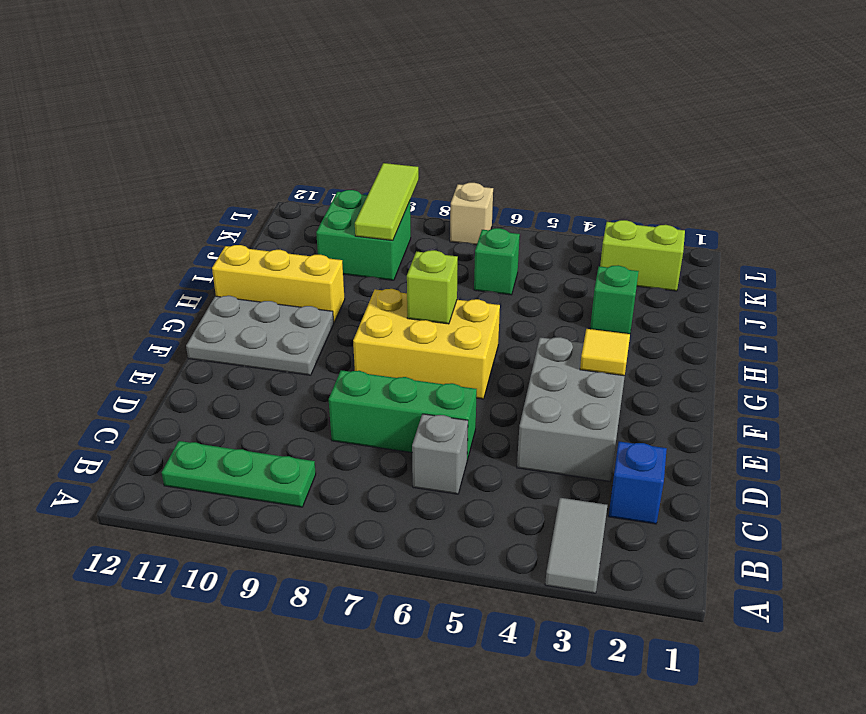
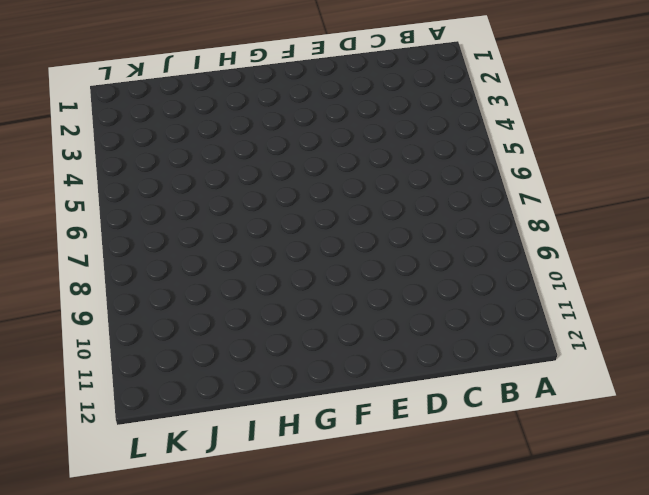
none -> grey tile A3:B3 level 1
none -> green plate B9:B11 level 1
none -> blue brick C2 level 1

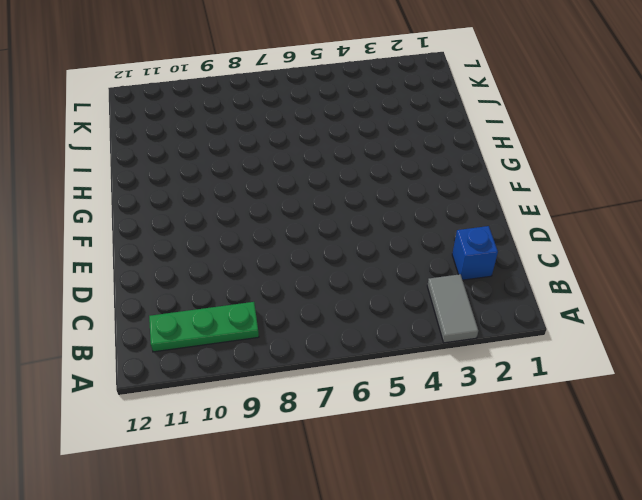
none -> grey brick C6 level 1
none -> grey brick D3:F4 level 1
none -> green brick D6:D8 level 1

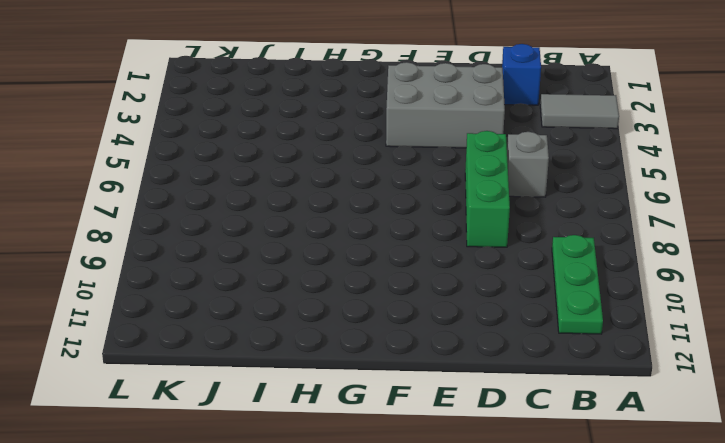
none -> yellow brick F6:G8 level 1
none -> grey plate F10:G12 level 1
none -> yellow brick H10:H12 level 1

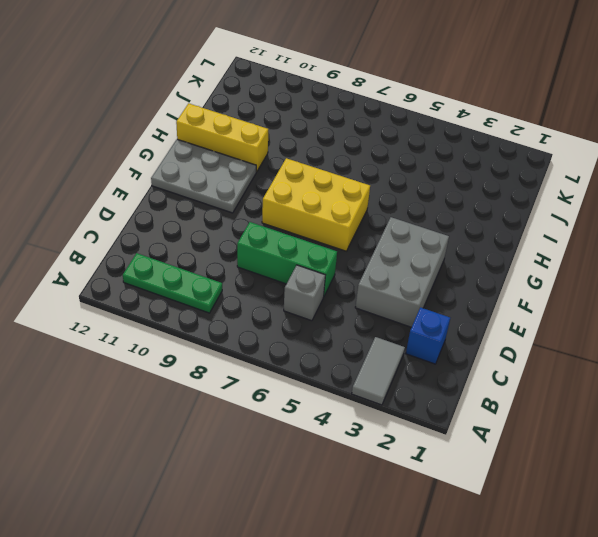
none -> green brick I3 level 1
none -> green brick J6 level 1
none -> green brick J9:K10 level 1

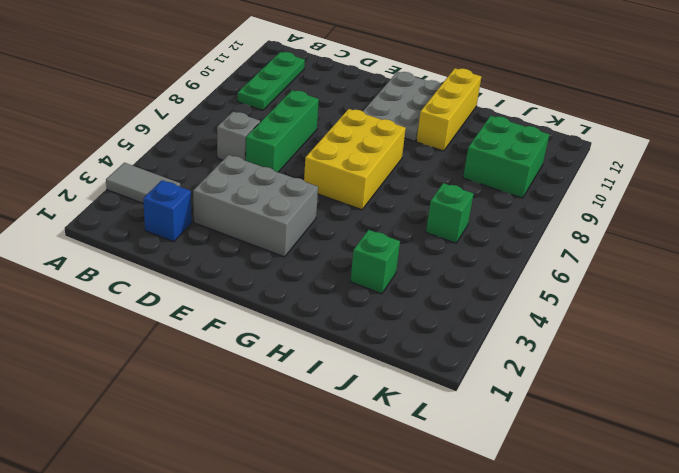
none -> lime brick K2:K3 level 1
none -> tan brick L7 level 1
none -> yellow tile F3 level 2

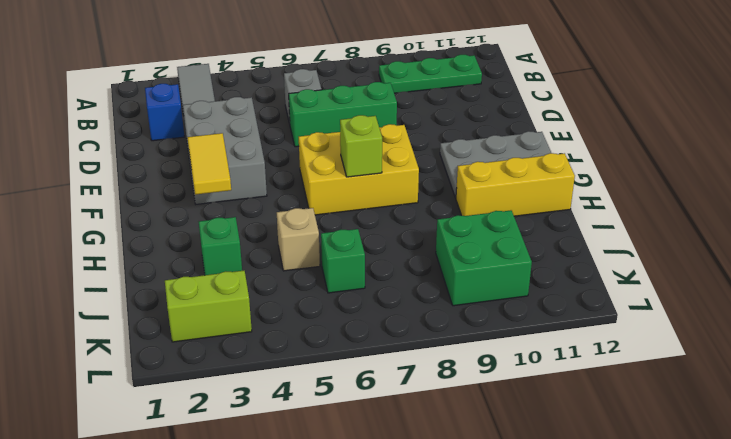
yellow tile F3:G3 level 2 -> yellow tile F3 level 2
tan brick I5 level 1 -> tan brick L7 level 1
none -> lime tile J9:L9 level 2

